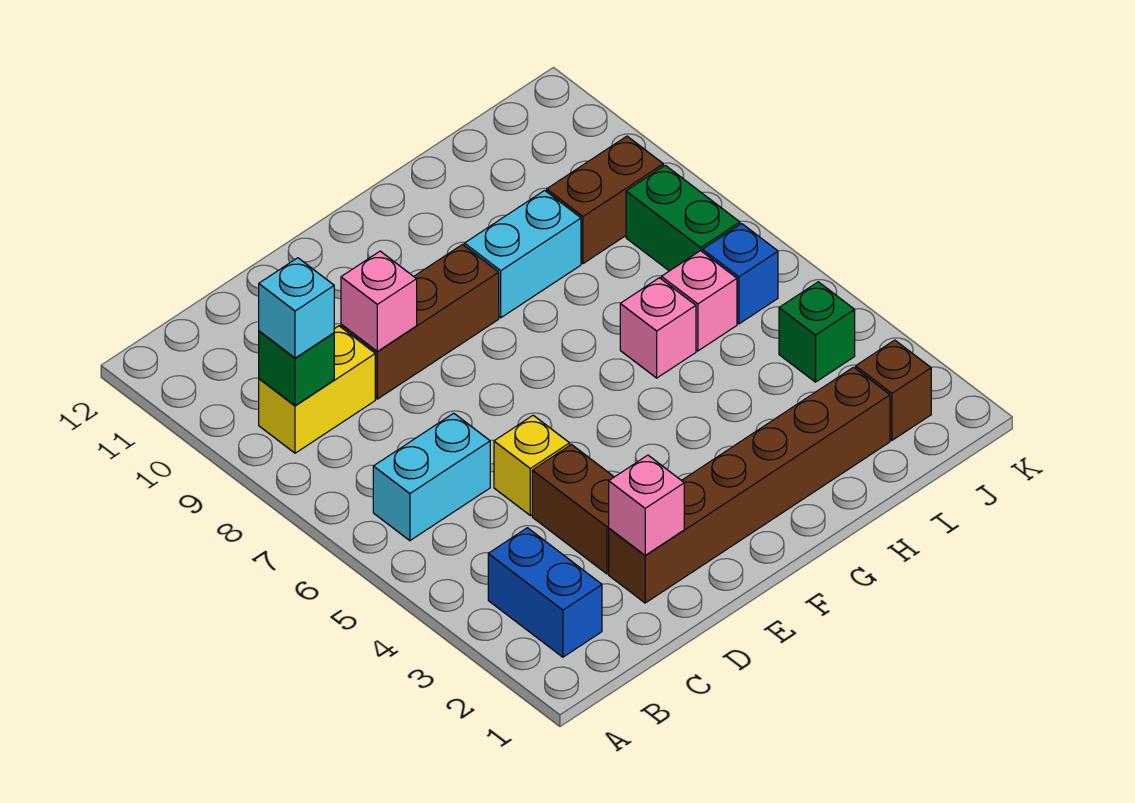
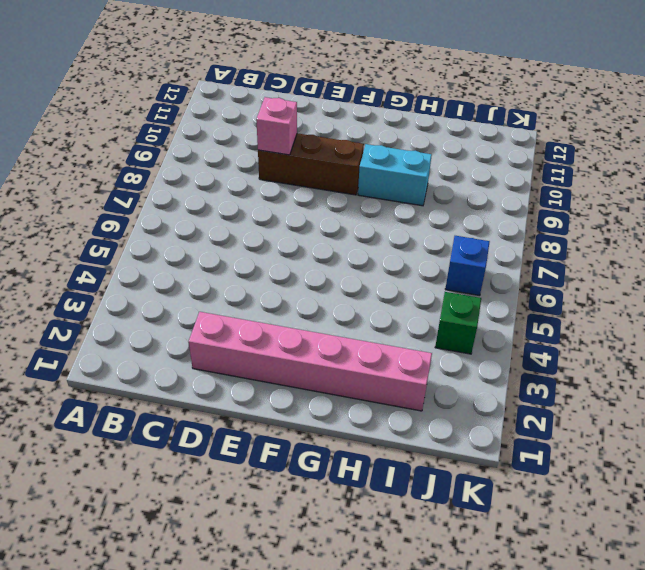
pink brick D2:I2 level 1 -> brown brick D2:I2 level 1
none -> blue brick B2:B3 level 1
none -> cyan brick B6:C6 level 1
none -> yellow brick B9:C9 level 1

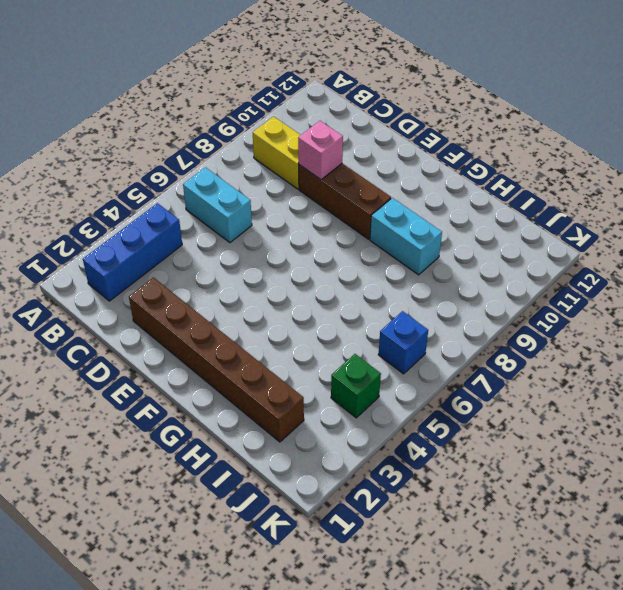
blue brick B2:B4 level 1 -> blue brick B2:B3 level 1
none -> brown brick D3:D4 level 1
none -> yellow brick D5 level 1
none -> pink brick H6 level 1

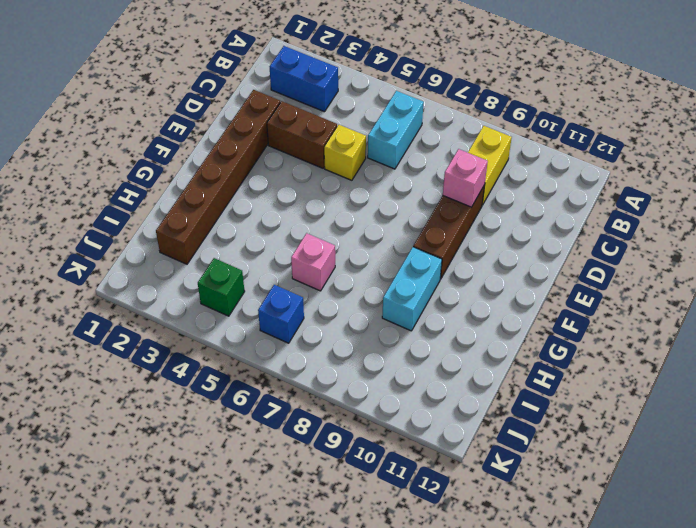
none -> pink brick I6 level 1
none -> brown brick I9:J9 level 1
none -> brown brick J2 level 1

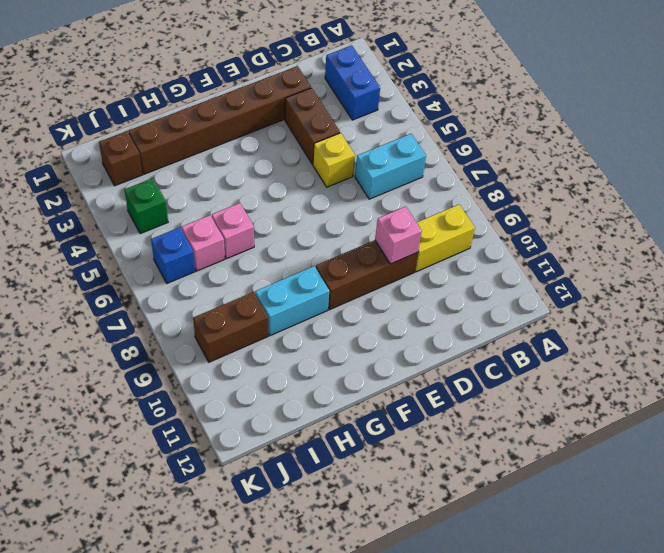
none -> green brick J7:J8 level 1
none -> green brick B9 level 2
none -> pink brick D2 level 2

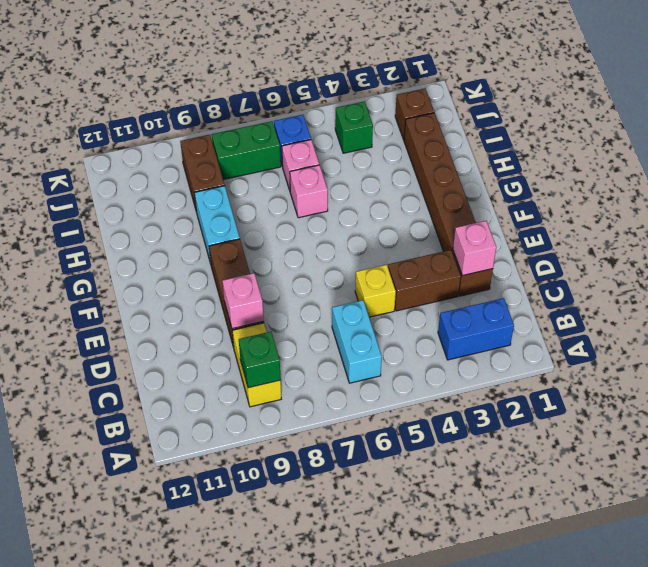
none -> cyan brick B9 level 3

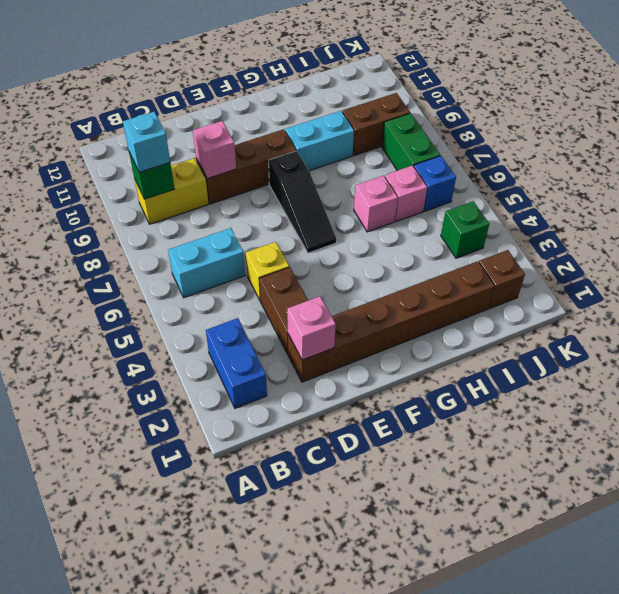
black slope F6:F8 level 1 top 8 -> none

